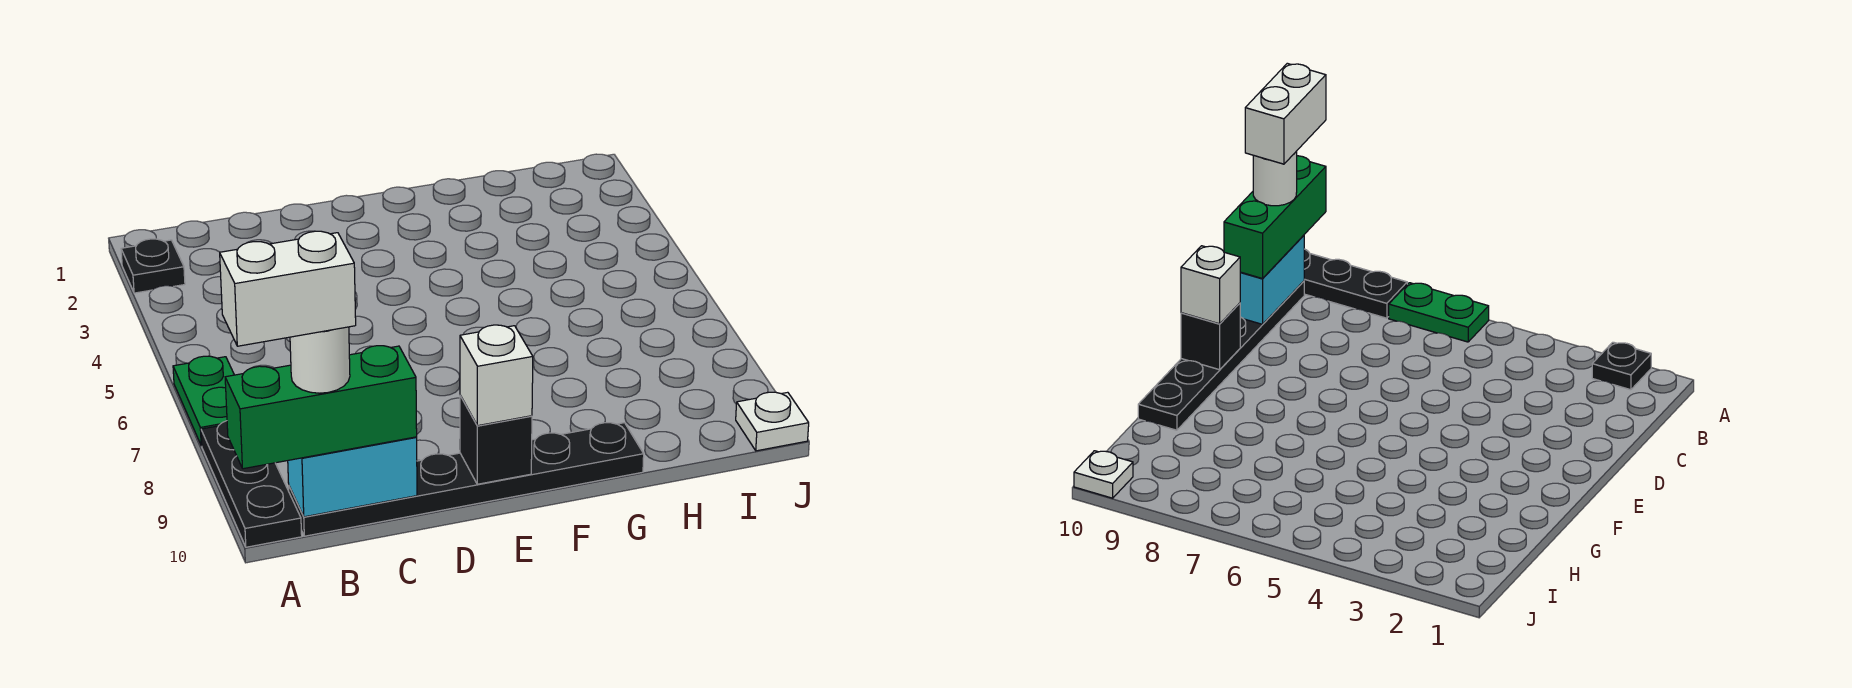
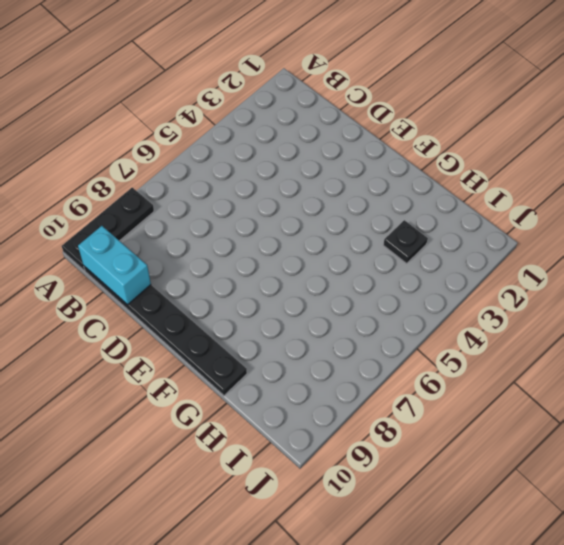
black plate H3 level 1 -> black plate A2 level 1
none -> green plate A6:A7 level 1
none -> white plate J10 level 1

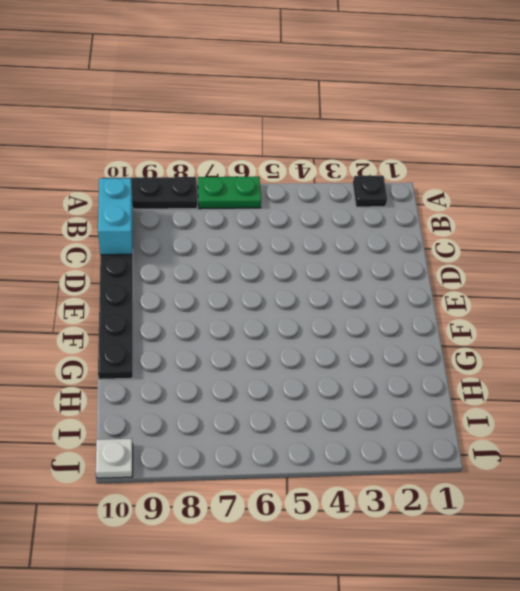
none -> black brick E10 level 2
none -> green brick A10:C10 level 3

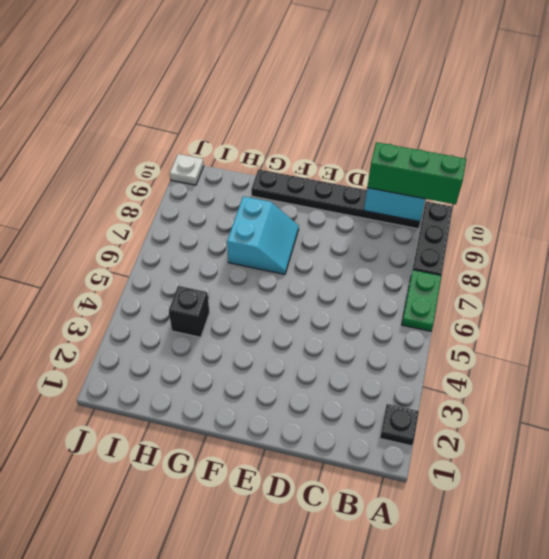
cyan slope F7:G8 level 1 top G -> none
black brick H4 level 1 -> black brick E10 level 2
none -> white brick E10 level 3
none -> white round brick B10 level 4

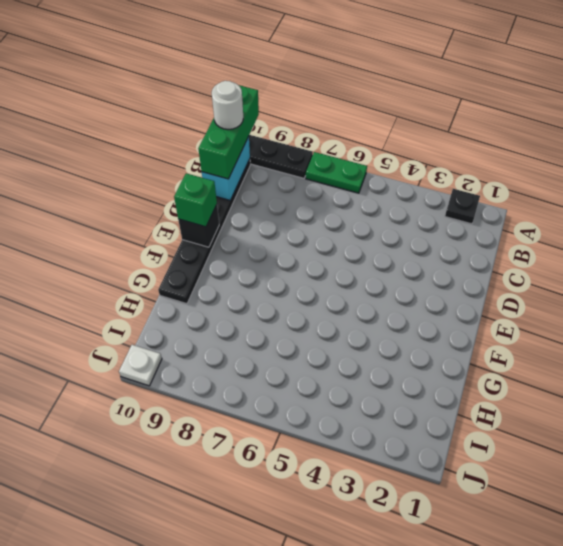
green brick E10 level 3 -> white brick E10 level 3
none -> white brick A10:B10 level 5

